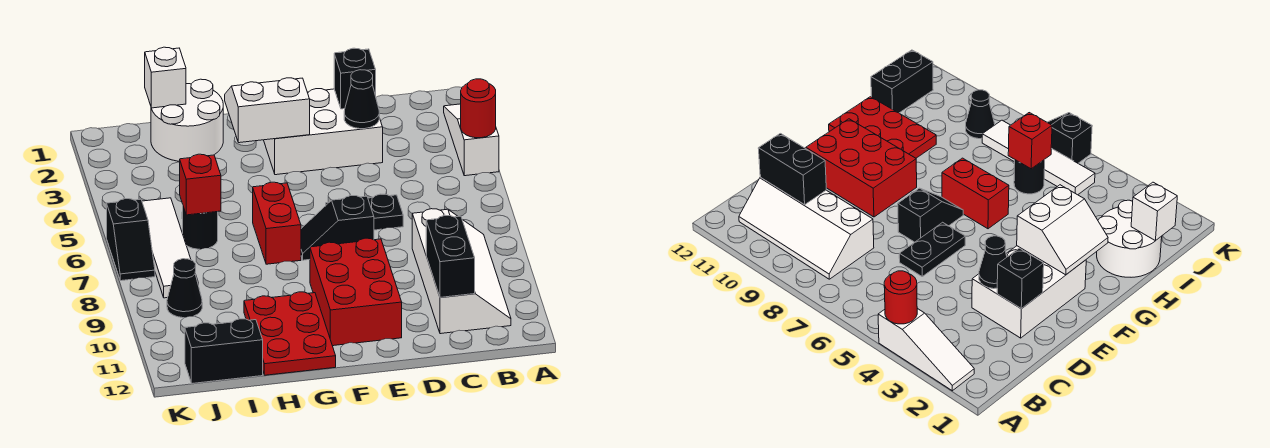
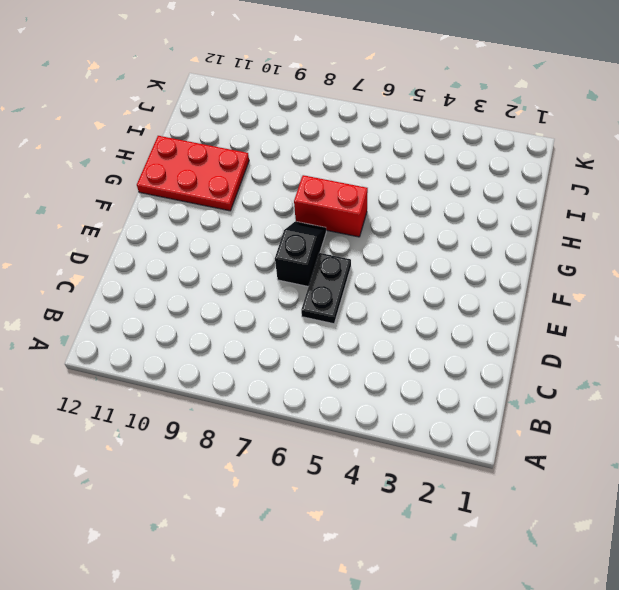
none -> white slope A2:A4 level 1 top 4
none -> white slope B8:C11 level 1 top C
none -> white brick D2:F3 level 1

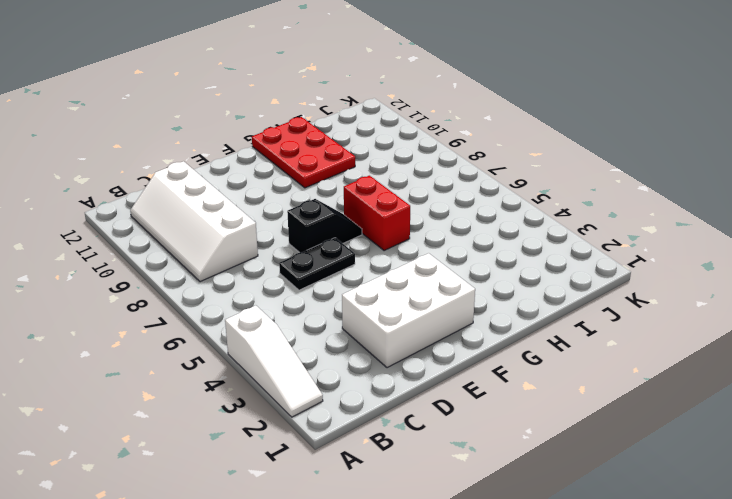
none -> red brick E9:F11 level 1
none -> white round brick H1:I2 level 1
none -> black round brick I6 level 1

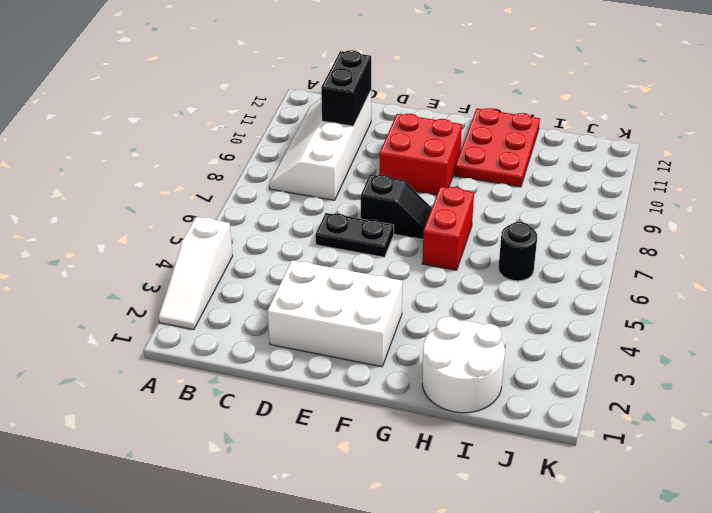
red brick E9:F10 level 1 -> red brick E9:F11 level 1
none -> black brick I12:J12 level 1
none -> white tile J5:J8 level 1
none -> black cone J9 level 1

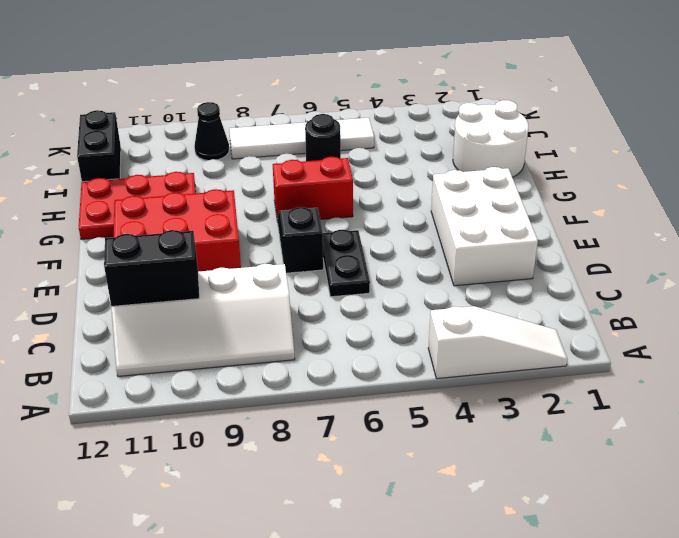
none -> black slope K6:K7 level 1 top 6
none -> red round brick A4 level 2
none -> black brick D2 level 2

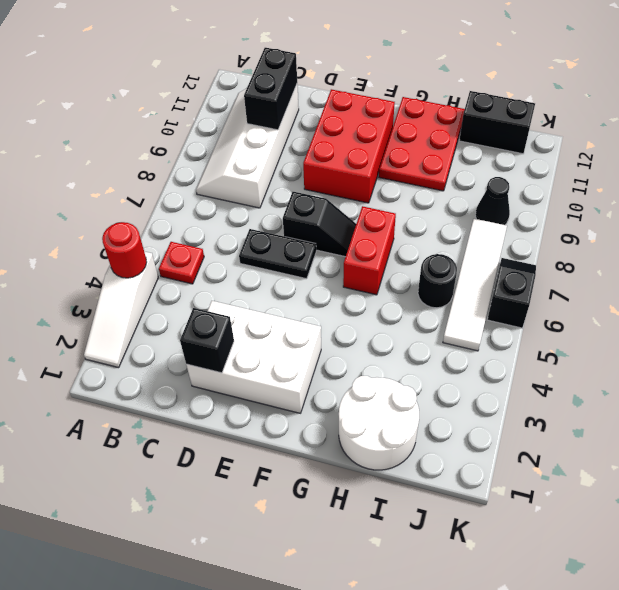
red plate B5 level 1 -> none
none -> black cone D3 level 2
none -> white slope F2:G3 level 2 top 3
none -> white brick I1 level 2

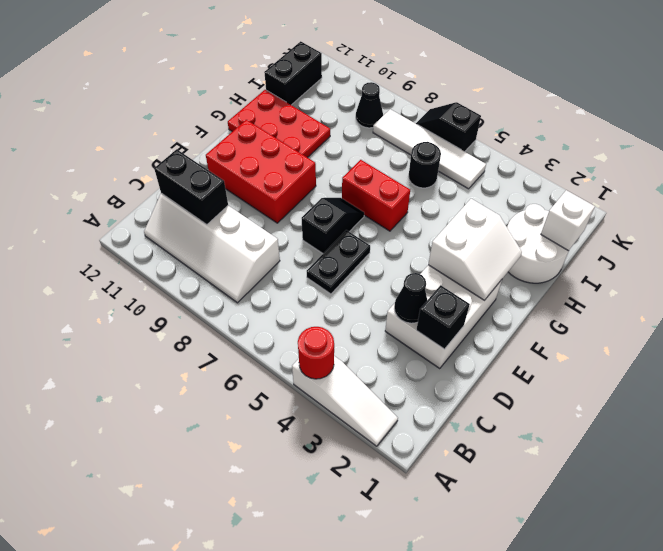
none -> red brick I6 level 2

